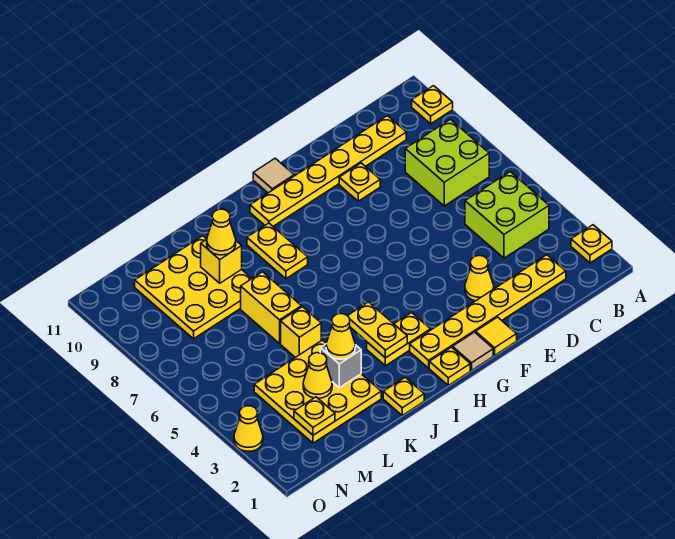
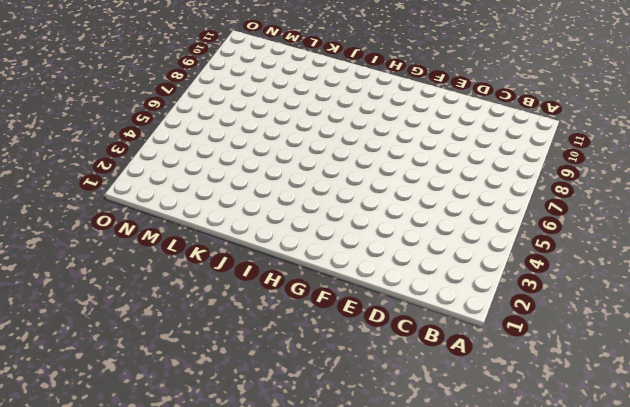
none -> yellow plate A2 level 1
none -> yellow plate A10 level 1
none -> lime brick B4:C5 level 1

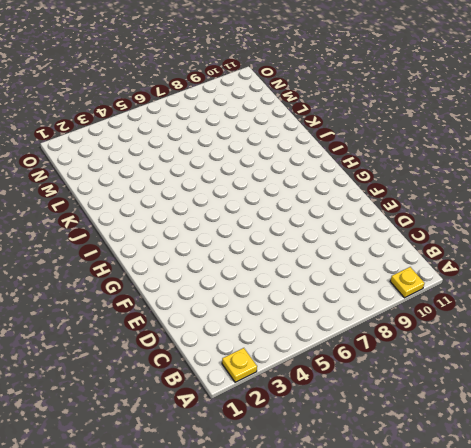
none -> lime brick B4:C5 level 1
none -> lime brick B7:C8 level 1
none -> yellow plate C2:H2 level 1

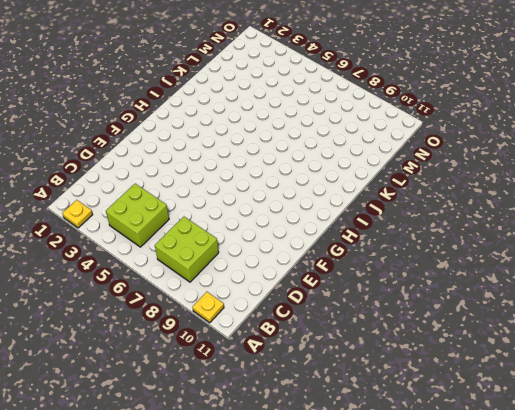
none -> yellow plate C2:H2 level 1
none -> yellow plate C10:H10 level 1
none -> yellow cone E3 level 1

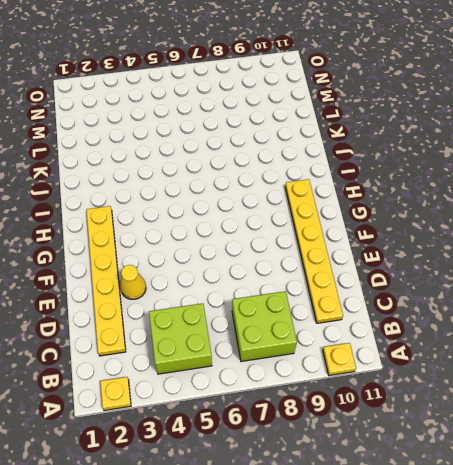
none -> yellow plate E9 level 1
none -> yellow tile F1 level 1
none -> tan tile G1 level 1

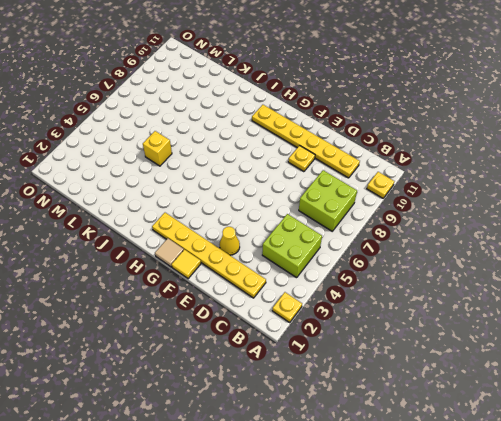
none -> tan tile G11 level 1
none -> yellow plate H1 level 1
none -> yellow plate H3:I3 level 1

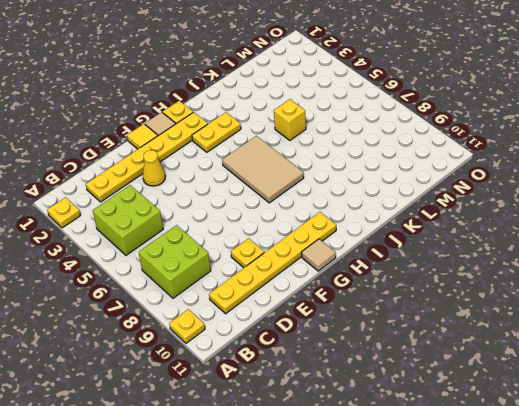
tan tile H5:I7 level 1 -> none
none -> yellow plate I8:I9 level 1
none -> yellow plate J1 level 1
none -> yellow plate K2:M4 level 1

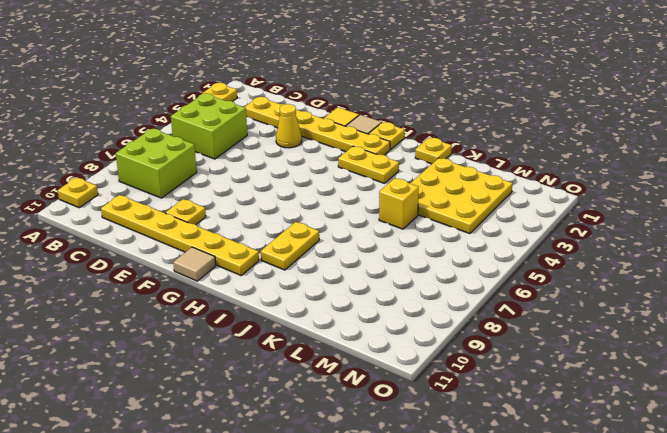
none -> yellow brick K6:K7 level 1
none -> yellow plate K8:M10 level 1
none -> yellow cone O3 level 1

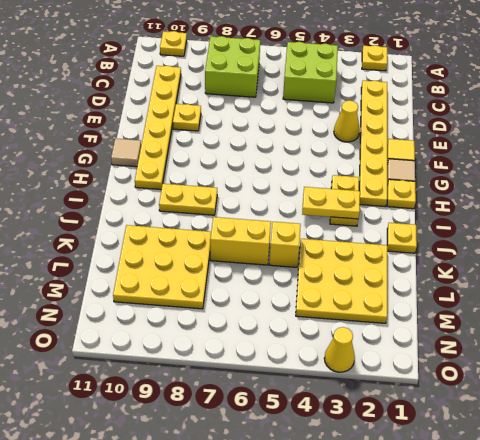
none -> grey brick K3 level 2
none -> yellow brick K9 level 2
none -> yellow cone L3 level 2

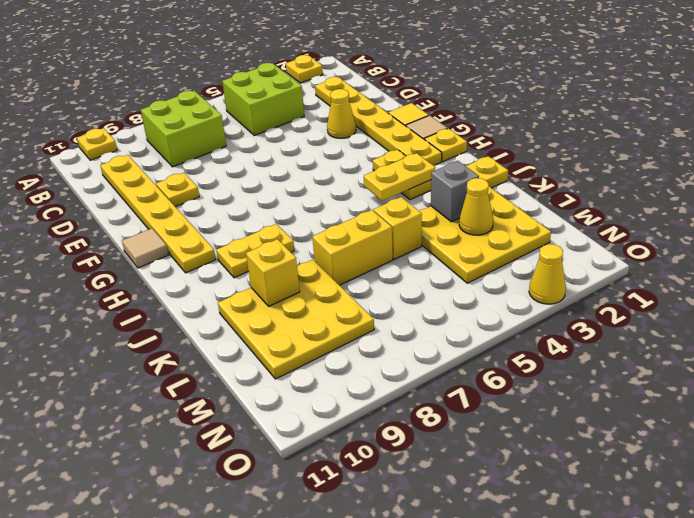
none -> yellow plate M2 level 2
none -> yellow cone K3 level 3
none -> yellow cone K9 level 3

